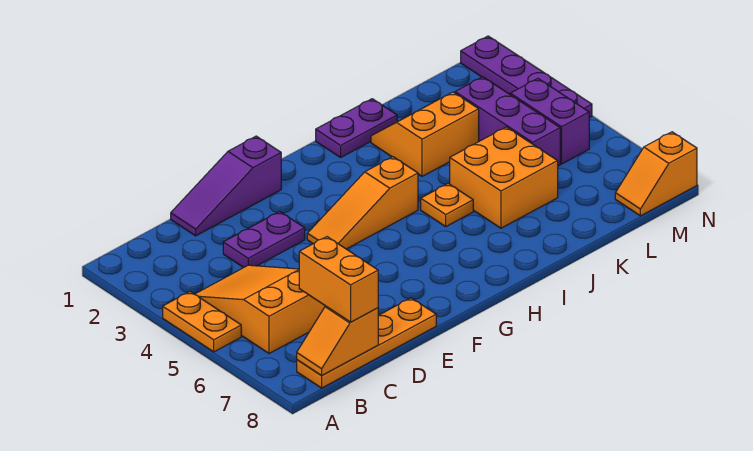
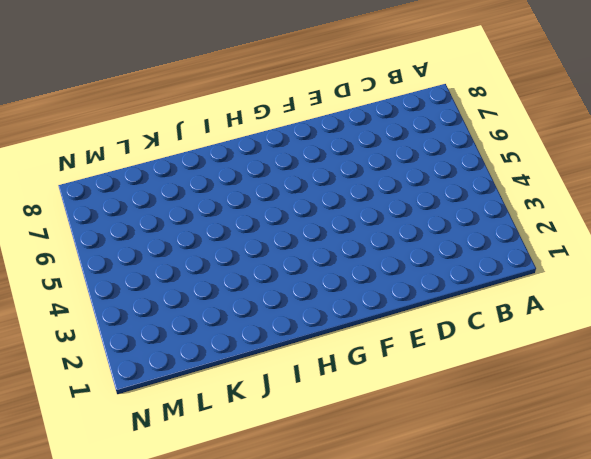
none -> orange plate A4:A5 level 1
none -> orange slope B4:C6 level 1 top 6
none -> orange plate B8:E8 level 1

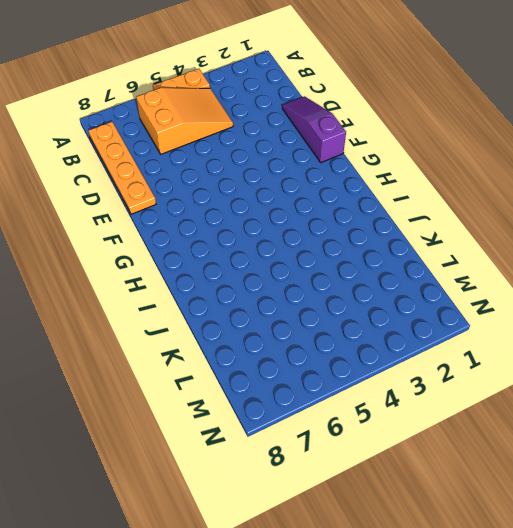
none -> purple plate D3:E3 level 1
none -> orange slope F4:H4 level 1 top H
none -> purple plate I1:J1 level 1

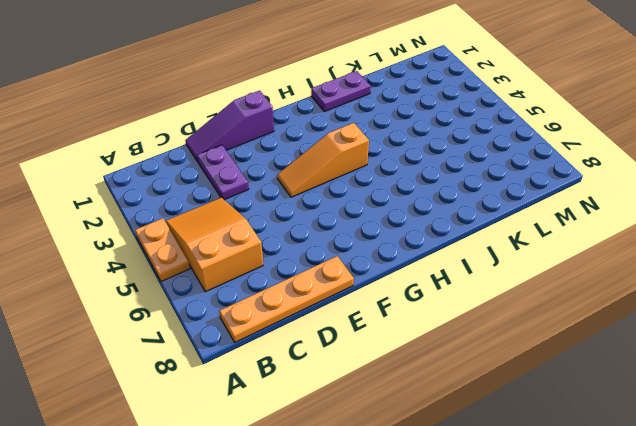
purple plate D2:D3 level 1 -> purple plate D3:E3 level 1
none -> orange plate I5 level 1
none -> orange slope J2:K3 level 1 top 3
none -> orange brick J5:K6 level 1

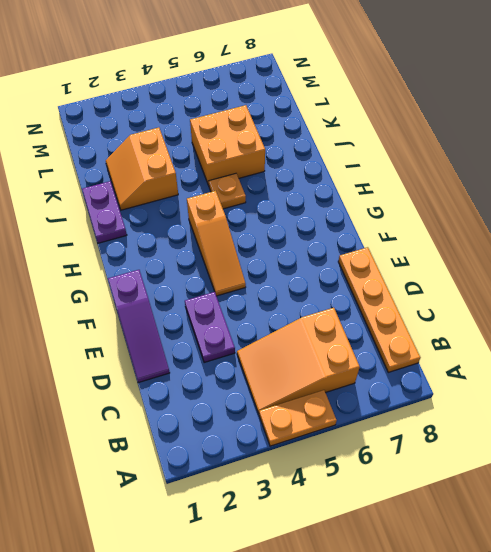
none -> purple brick L3:L5 level 1
none -> purple brick M4:M5 level 1
none -> orange slope M8:N8 level 1 top N

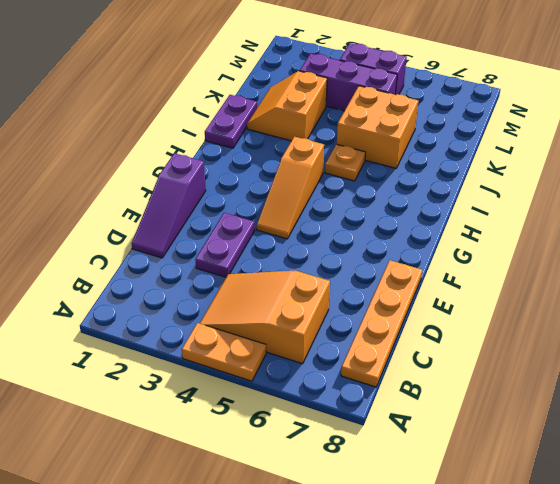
none -> orange slope M8:N8 level 1 top N
none -> purple plate N1:N4 level 1
none -> orange slope B8:C8 level 2 top C

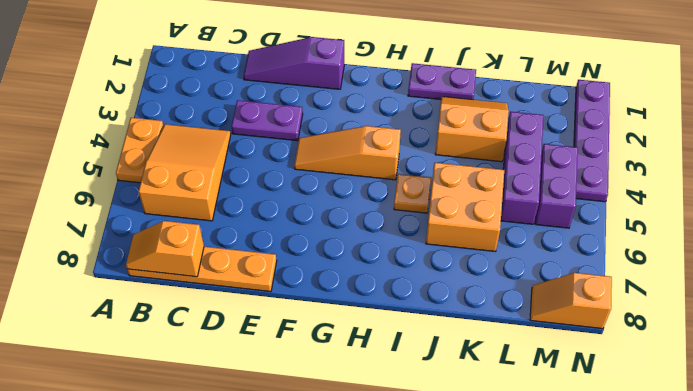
none -> orange brick C7:C8 level 3

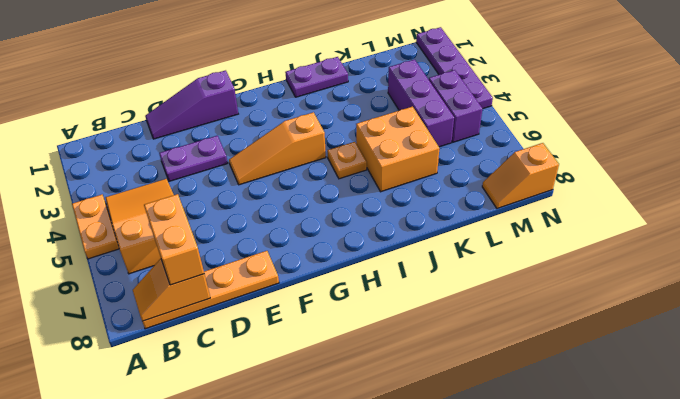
none -> orange slope J2:K3 level 1 top 3

